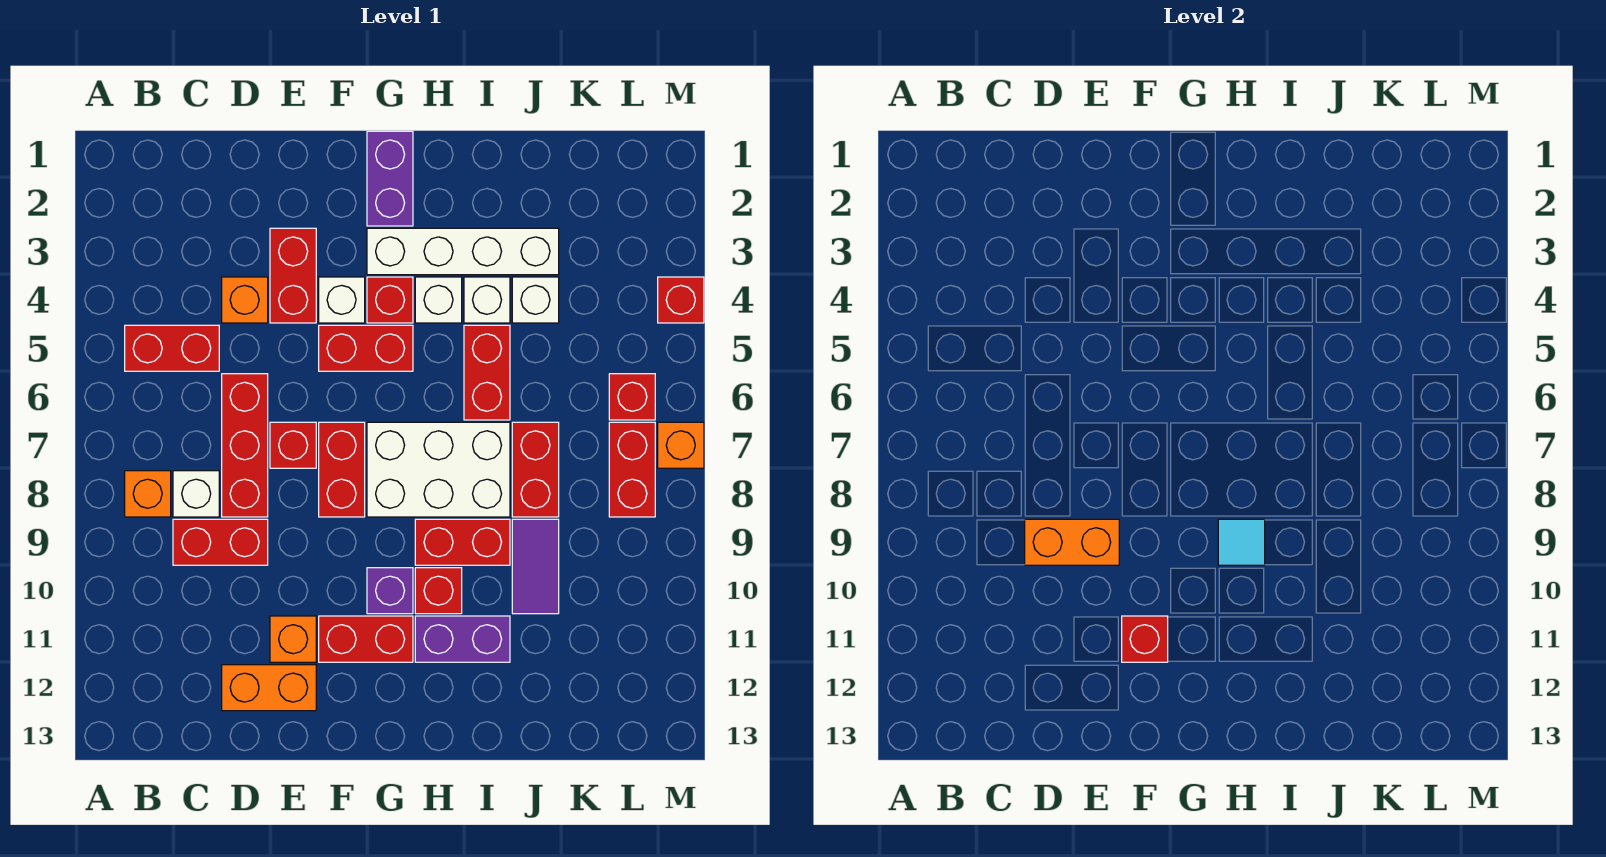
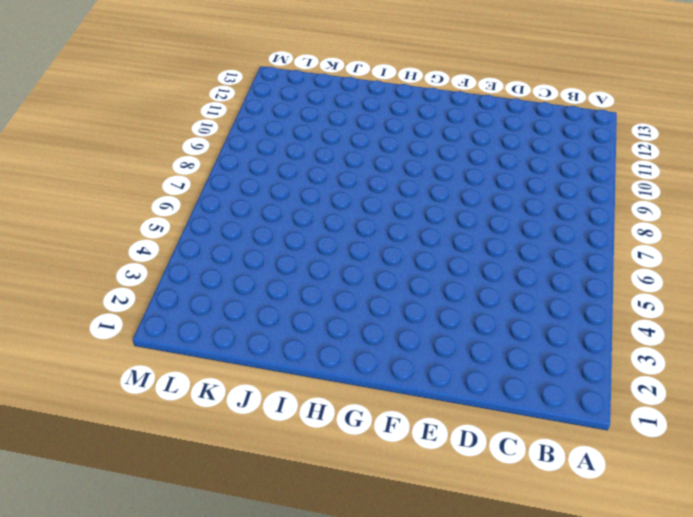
none -> red brick B5:C5 level 1
none -> orange brick B8 level 1
none -> white brick C8 level 1
none -> red brick C9:D9 level 1

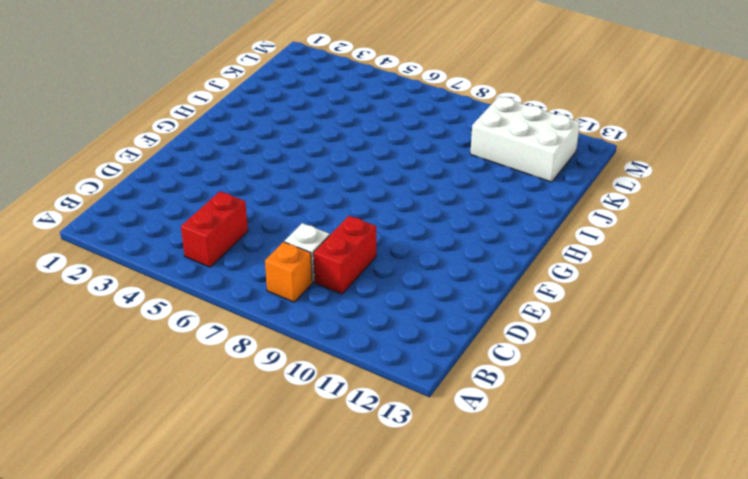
white brick K10:L12 level 1 -> white brick G7:I8 level 1
none -> orange brick D4 level 1
none -> red brick D6:D8 level 1
none -> orange brick D12:E12 level 1
none -> red brick E3:E4 level 1

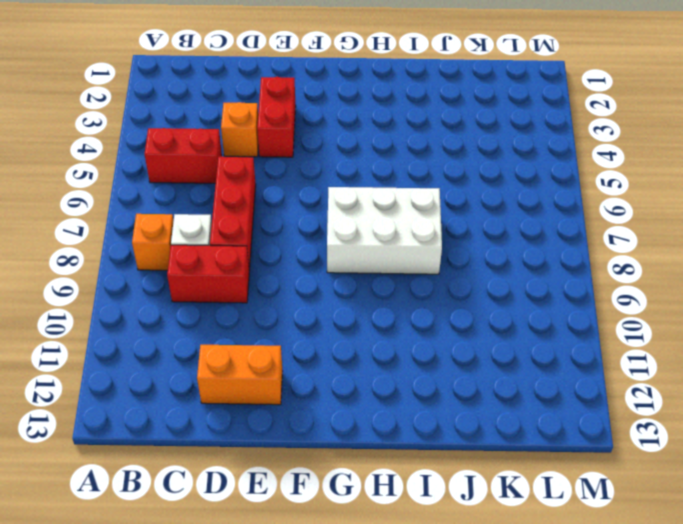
none -> red brick E7 level 1
none -> orange brick E11 level 1
none -> white brick F4 level 1
none -> red brick F5:G5 level 1

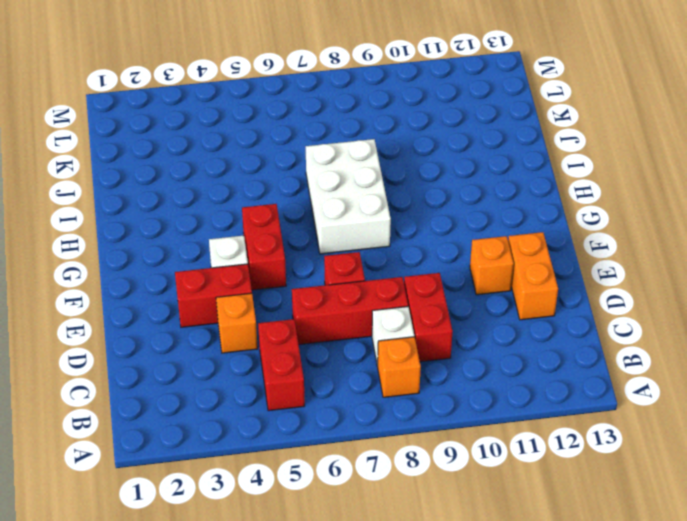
none -> red brick F7:F8 level 1
none -> red brick F11:G11 level 1
none -> purple brick G1:G2 level 1
none -> white brick G3:J3 level 1

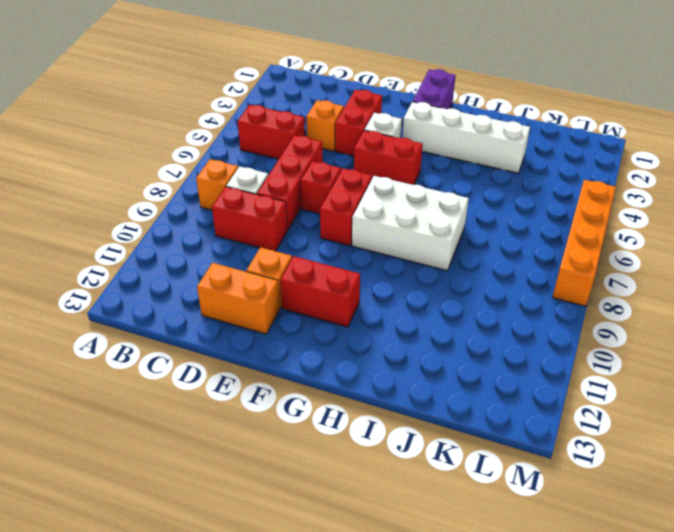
orange brick M5:M8 level 1 -> orange brick M7 level 1
none -> red brick G4 level 1
none -> purple brick G10 level 1
none -> white brick H4 level 1
none -> red brick H9:I9 level 1

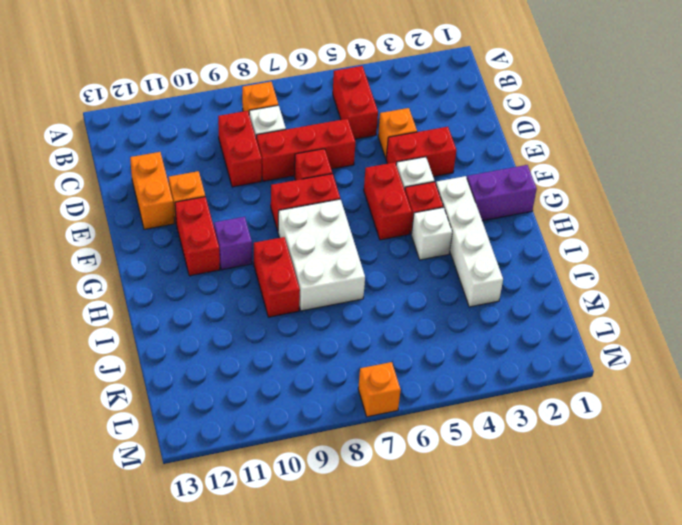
none -> red brick H10 level 1
none -> purple brick H11:I11 level 1
none -> white brick I4 level 1
none -> red brick I5:I6 level 1

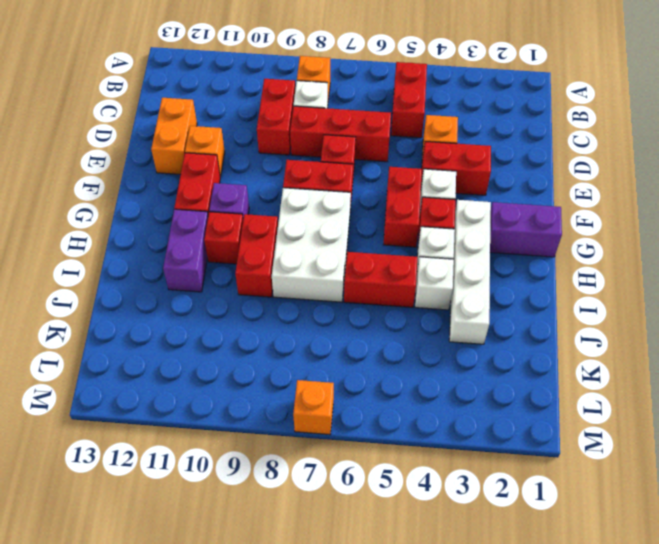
none -> white brick J4 level 1
none -> red brick J7:J8 level 1
none -> purple tile J9:J10 level 1
none -> red brick L6 level 1

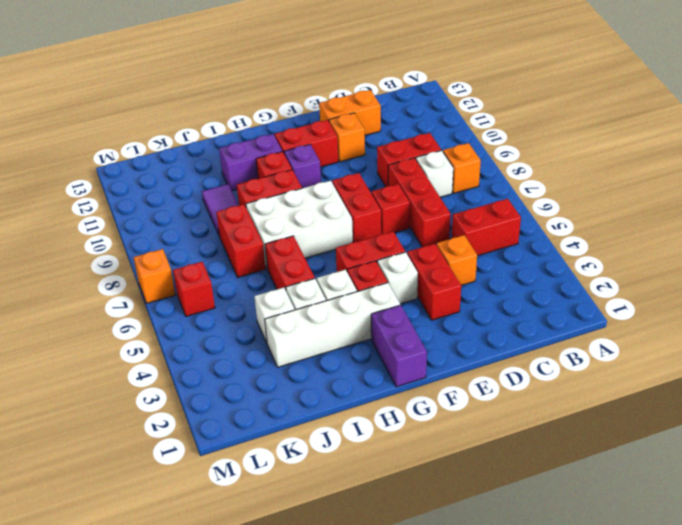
none -> red brick L7:L8 level 1
none -> red brick M4 level 1
none -> orange brick D9:E9 level 2
none -> red brick F11 level 2

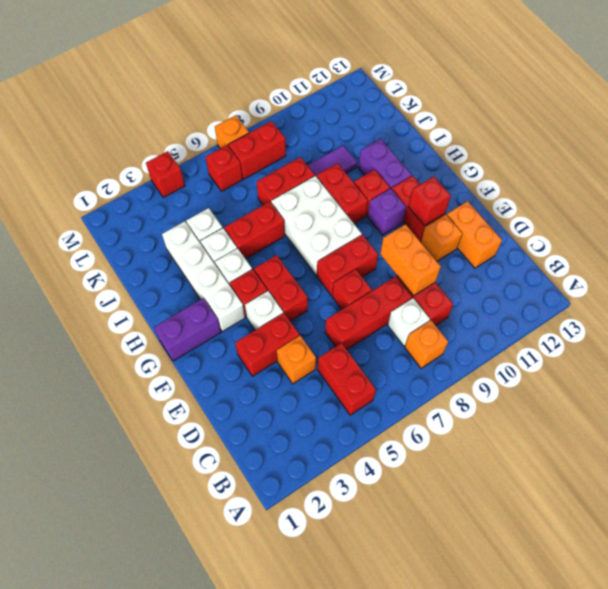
none -> cyan tile H9 level 2

